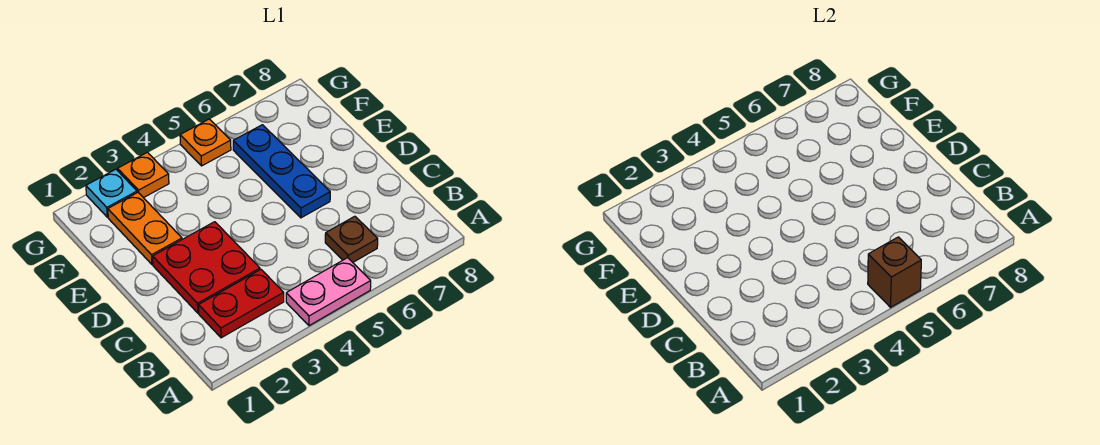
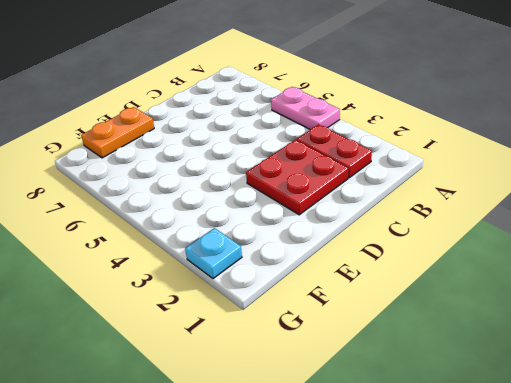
orange plate E8:F8 level 1 -> orange plate E2:F2 level 1
none -> brown plate B6 level 1
none -> blue plate D6:F6 level 1

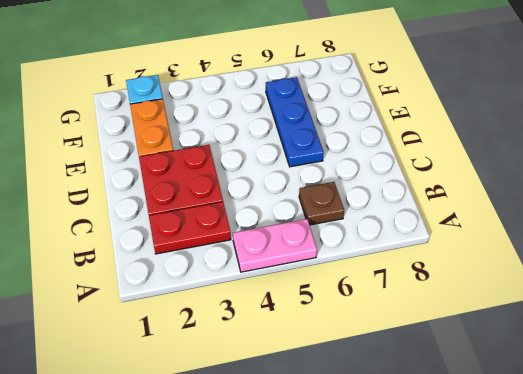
none -> orange plate G3 level 1
none -> orange plate G5 level 1

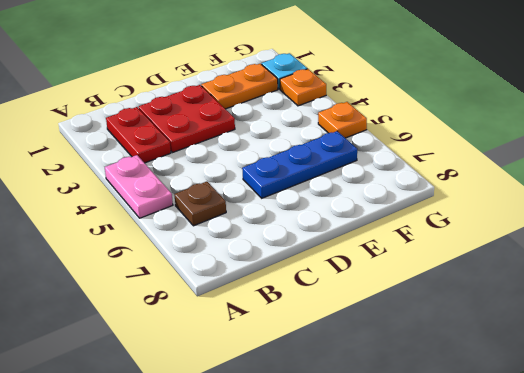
none -> brown brick A5 level 2

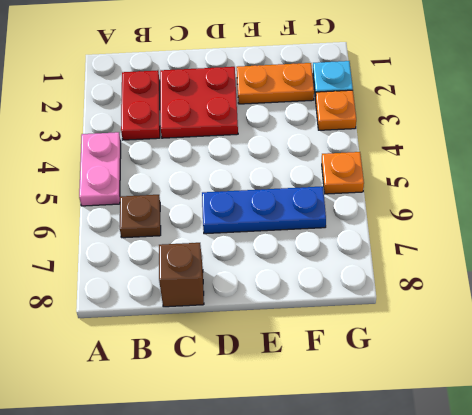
brown brick C8 level 1 -> brown brick A5 level 2

